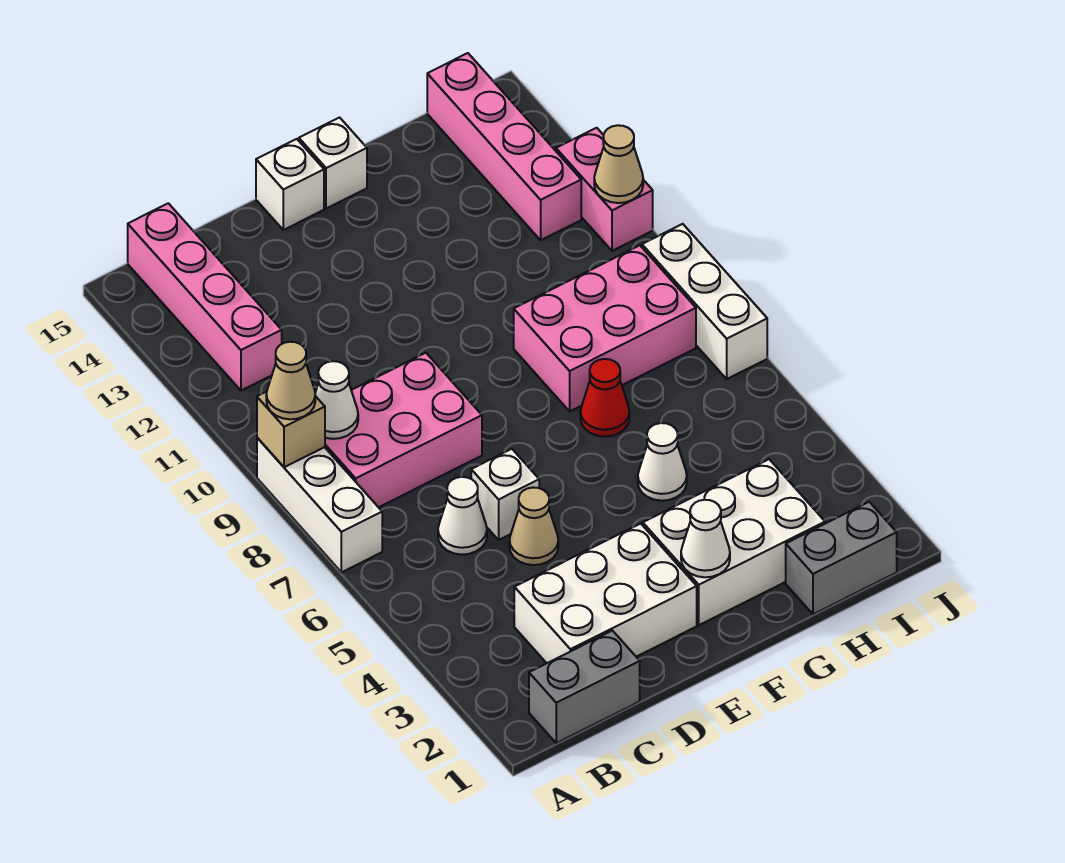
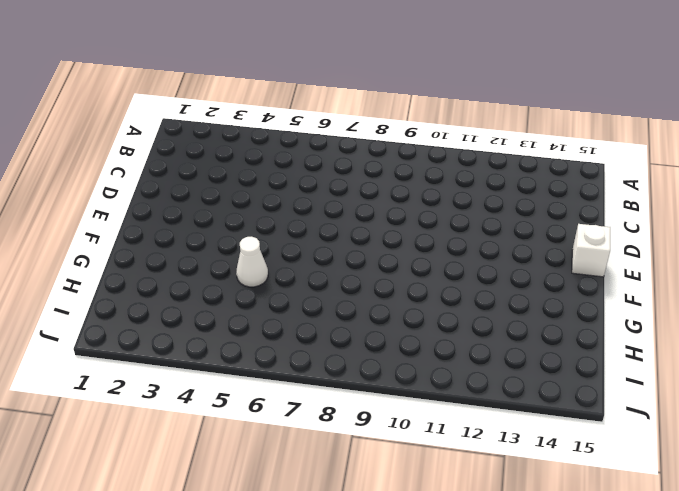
none -> white brick A7:A9 level 1
none -> grey brick B1:C1 level 1
none -> pink brick B8:D9 level 1

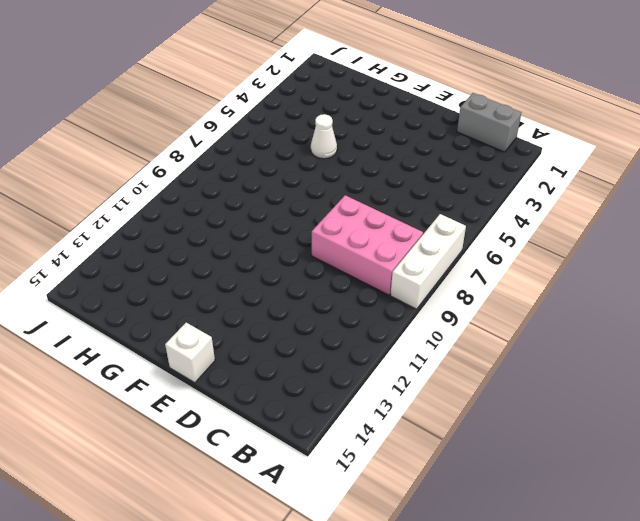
none -> pink brick B12:B15 level 1
none -> white brick C2:E3 level 1
none -> white cone C6 level 1

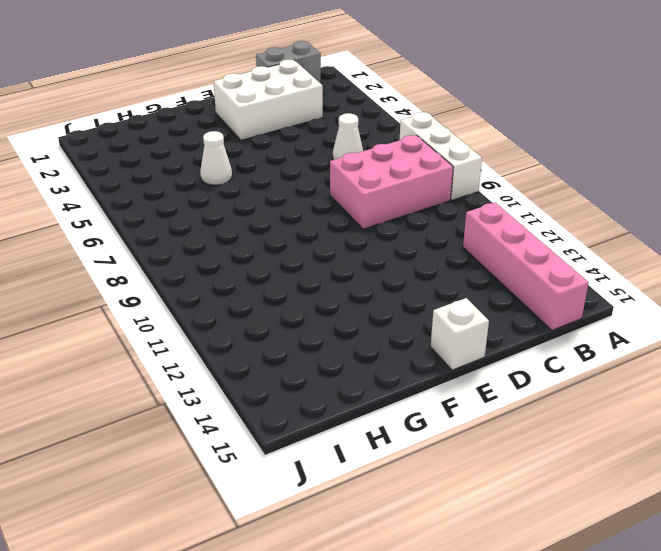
none -> tan cone D5 level 1
none -> white brick D6 level 1
none -> white brick F2:H3 level 1

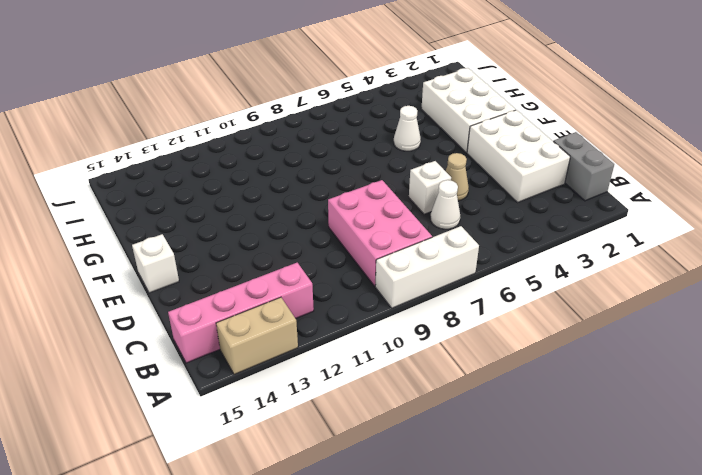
tan brick A13:A14 level 1 -> none
none -> white brick F15 level 1
none -> red cone G7 level 1
none -> pink brick G8:I9 level 1

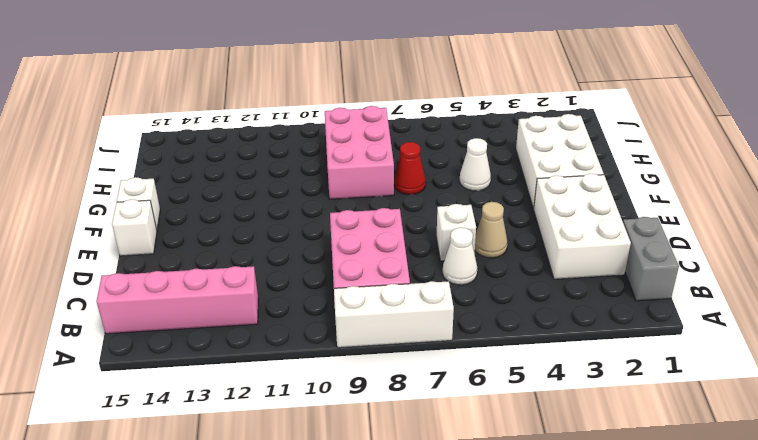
none -> grey brick H1:I1 level 1
none -> pink brick I12:I15 level 1
none -> white brick J7:J9 level 1

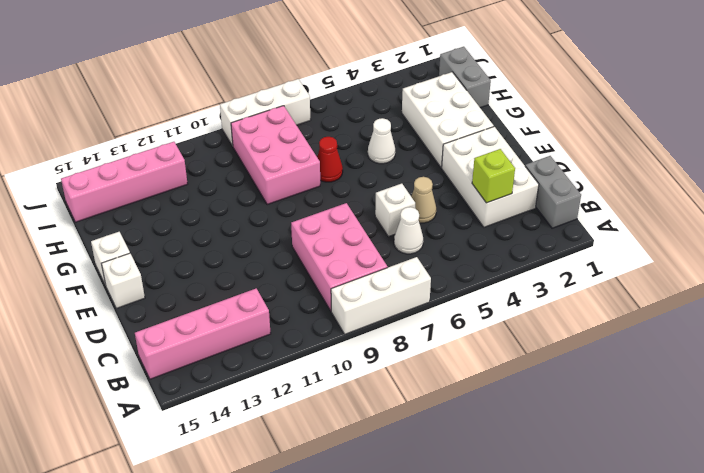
lime brick C3 level 2 -> none
none -> pink brick J11:J12 level 1
none -> tan brick A9 level 2
none -> white cone B9 level 2

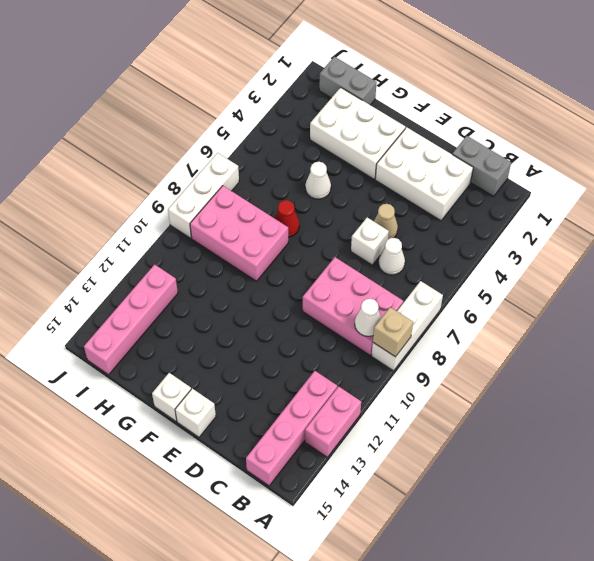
pink brick A12:A13 level 1 -> pink brick J11:J12 level 1
none -> white cone F2 level 2
none -> tan cone J11 level 2
none -> tan cone A9 level 3

